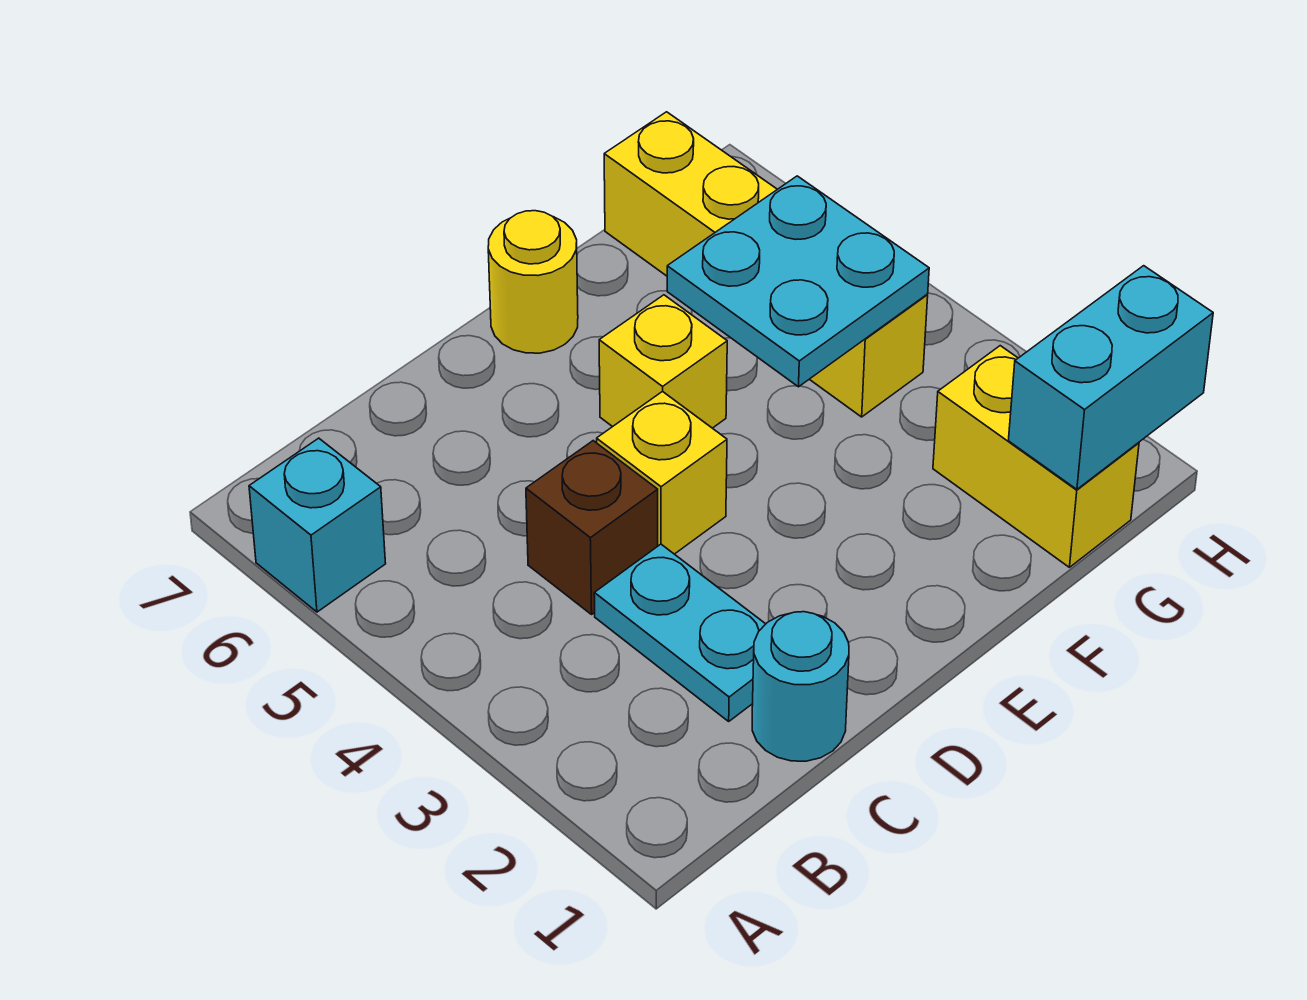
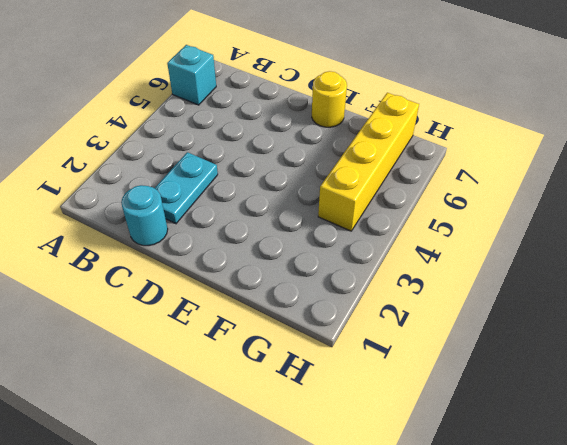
none -> brown brick C4 level 1
none -> yellow brick D4 level 1

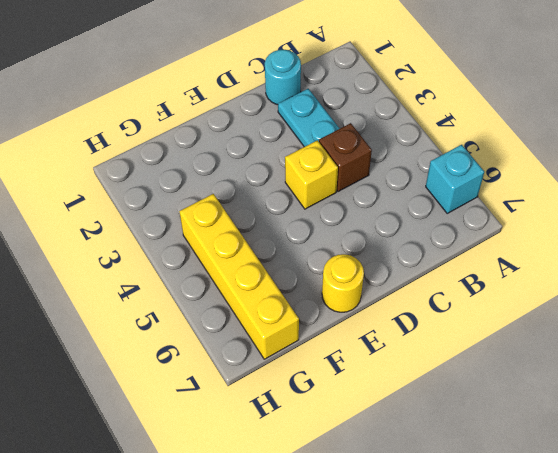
none -> yellow brick E5 level 1
none -> yellow brick G1:G2 level 1

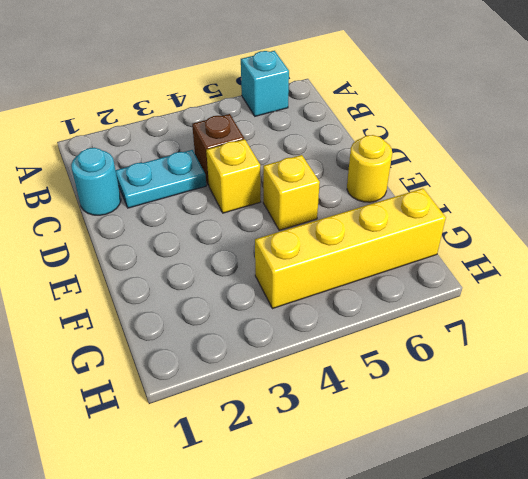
none -> yellow brick G1:G2 level 1
none -> cyan plate F4:G5 level 2

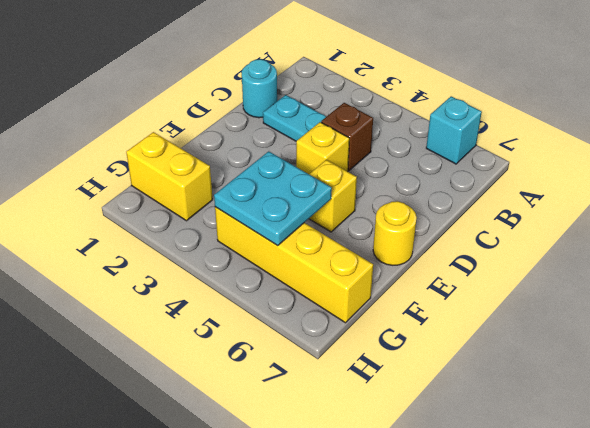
none -> cyan brick G1:H1 level 2

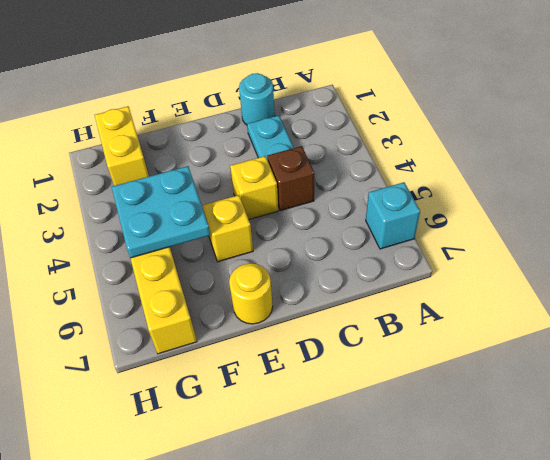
none -> cyan brick G1:H1 level 2

